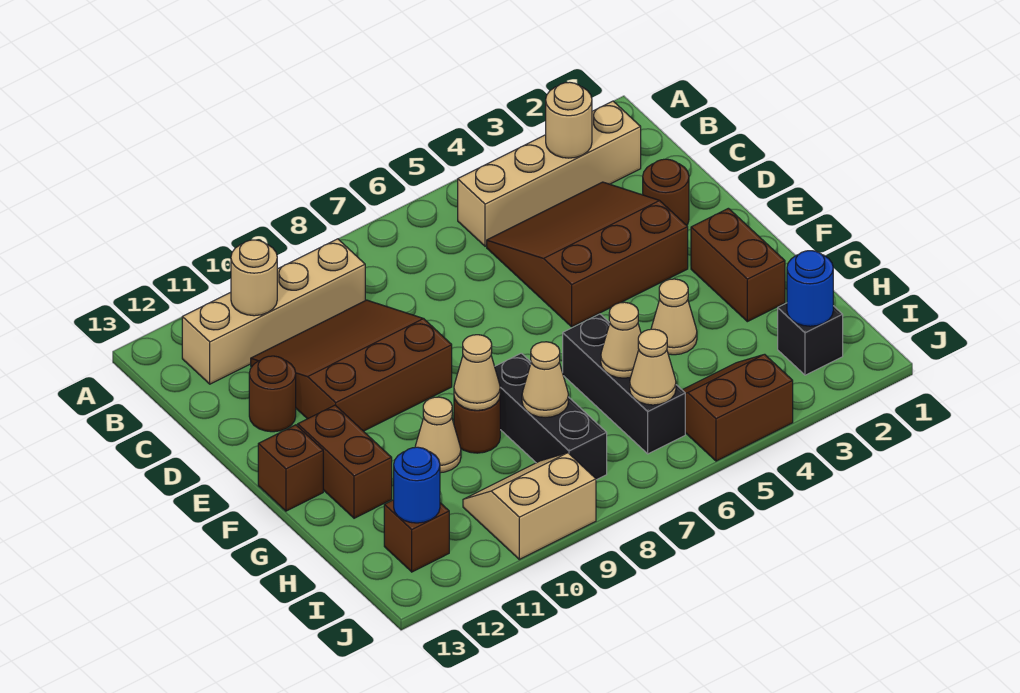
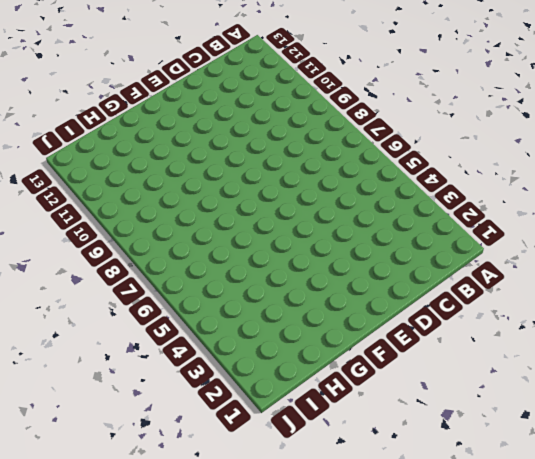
none -> tan brick B2:B5 level 1
none -> tan brick B9:B12 level 1
none -> brown slope C3:E5 level 1 top E

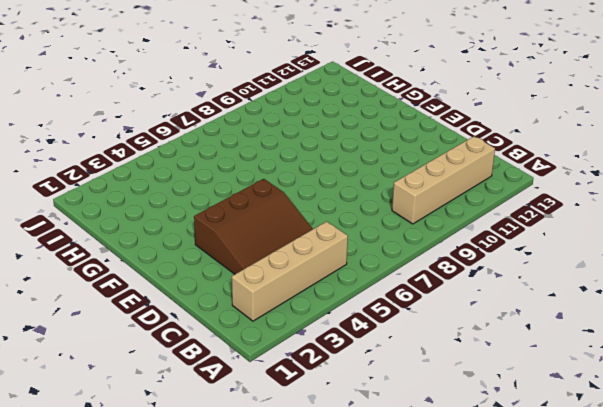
none -> brown slope C9:E11 level 1 top E
none -> brown round brick D2 level 1
none -> brown round brick D12 level 1

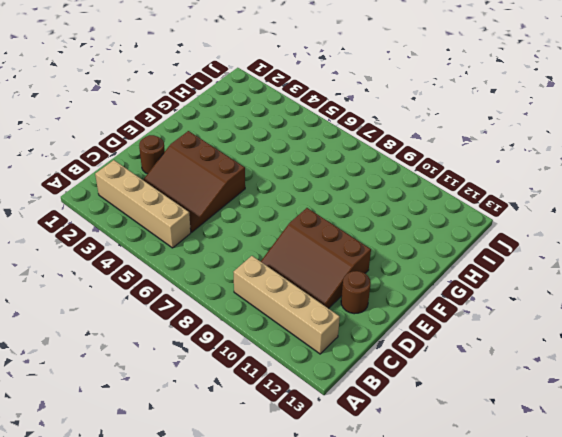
none -> brown brick F2:G2 level 1
none -> brown brick F12:G12 level 1
none -> brown brick F13 level 1

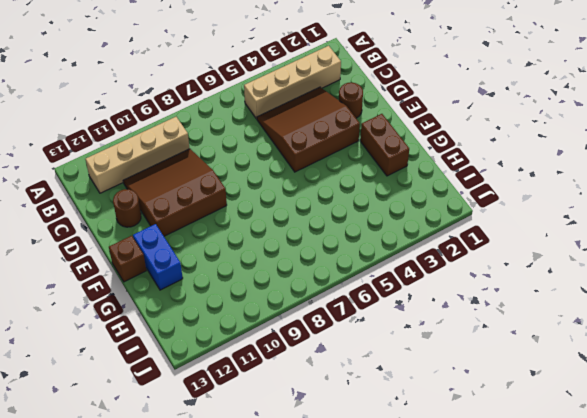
blue brick F12:G12 level 1 -> brown brick F12:G12 level 1
none -> tan cone G4 level 1
none -> black brick G6:I6 level 1
none -> black brick G8:I8 level 1

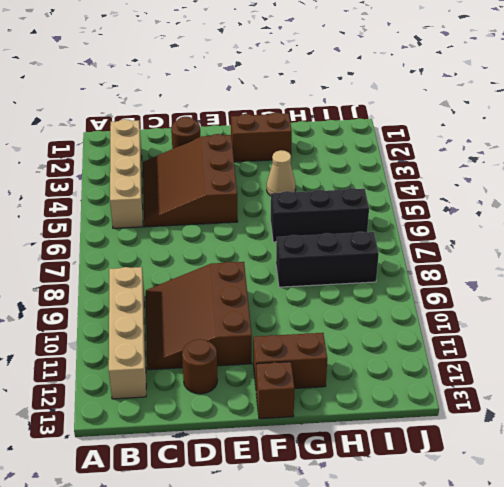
none -> brown round brick G9 level 1
none -> tan cone G10 level 1
none -> black brick I2 level 1

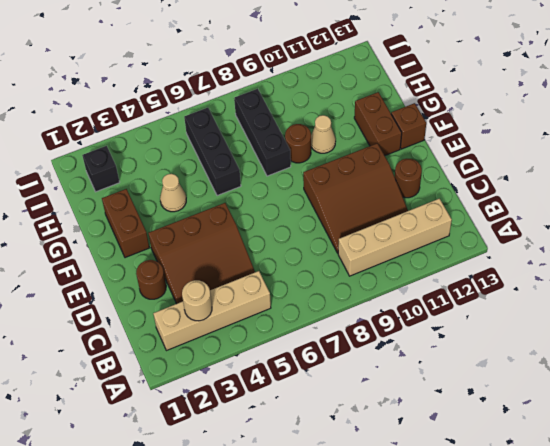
none -> brown slope I4:J5 level 1 top J
none -> tan slope I9:J10 level 1 top J
none -> brown brick I12 level 1

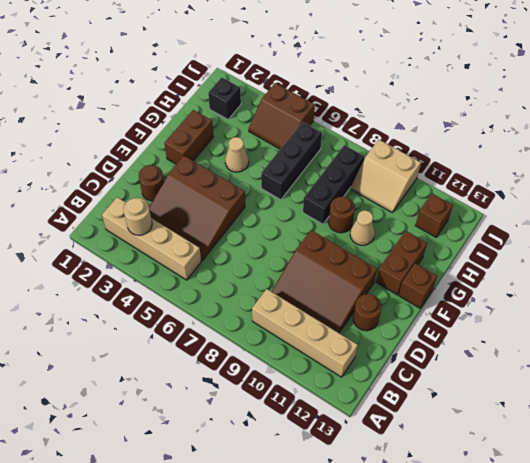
none -> tan round brick B11 level 2
none -> tan cone G9 level 2
none -> tan cone H6 level 2

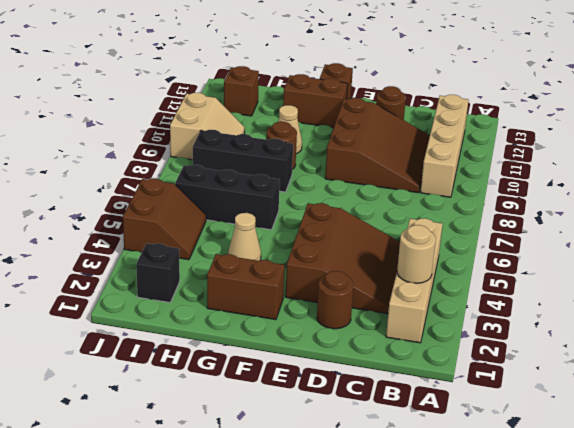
none -> tan round brick B11 level 2
none -> tan cone G9 level 2
none -> tan cone H6 level 2

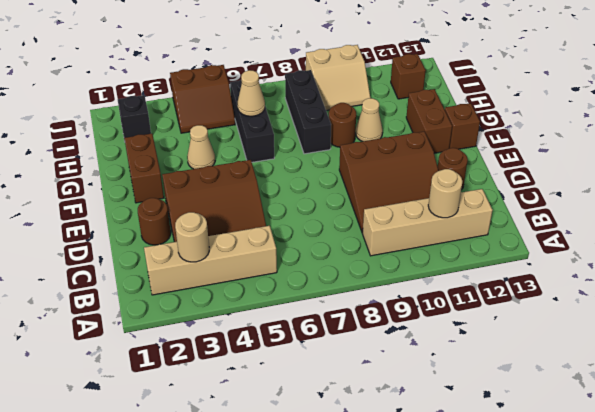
none -> tan cone G9 level 2
none -> tan cone H8 level 2
none -> blue round brick I2 level 2

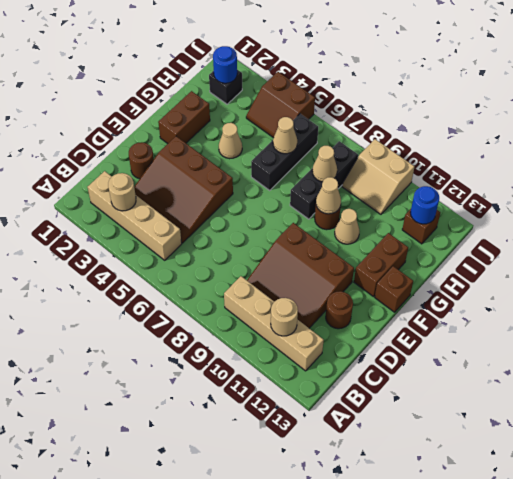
none -> tan cone I6 level 2

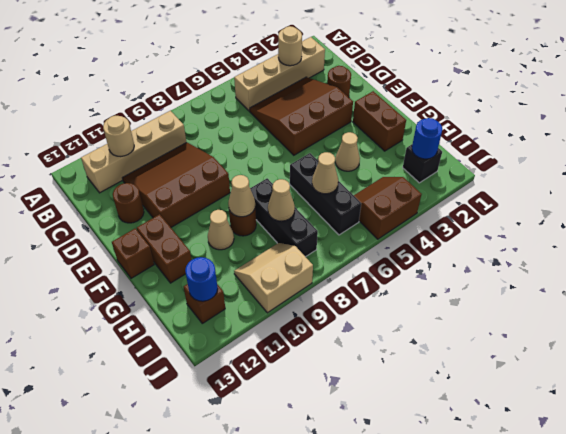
none -> tan cone I6 level 2

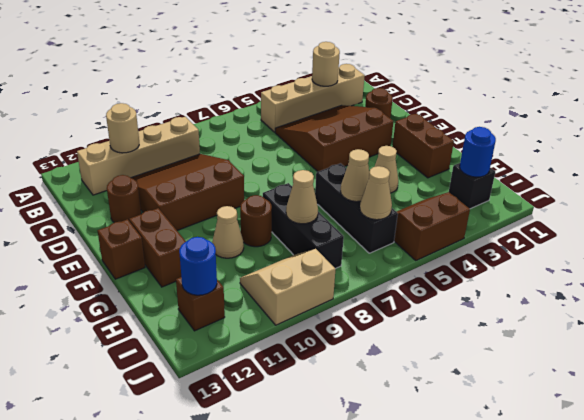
none -> tan cone G9 level 2

